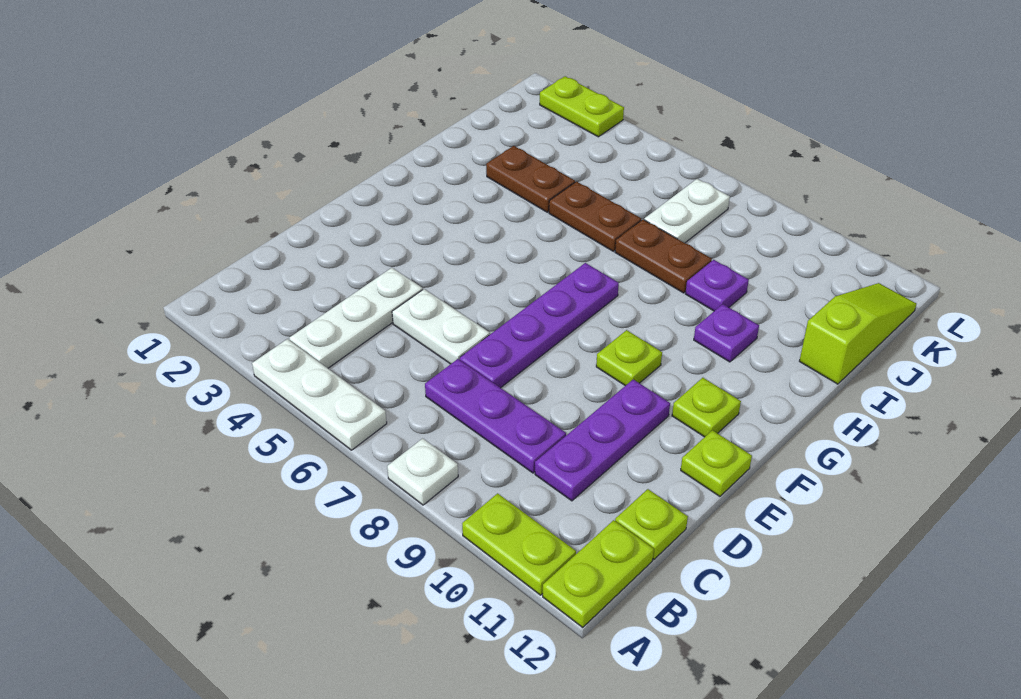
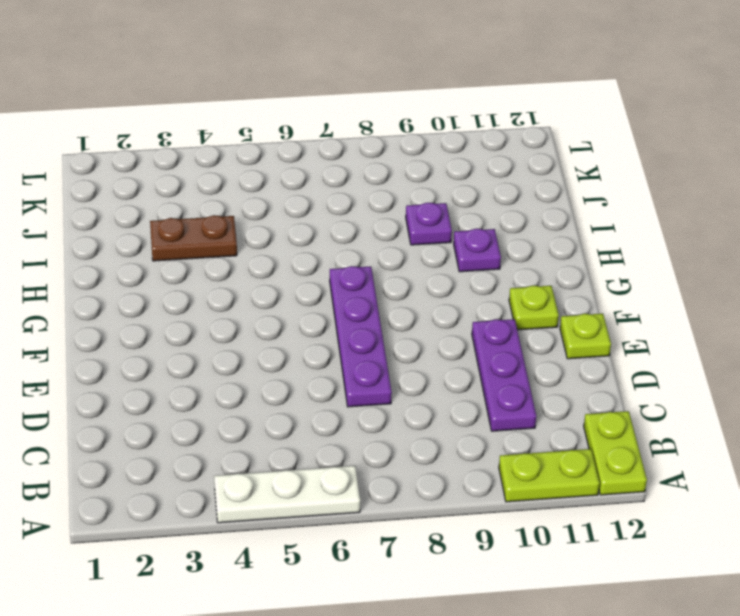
none -> white plate A8 level 1
none -> white plate B4:D4 level 1
none -> purple plate C7:C9 level 1

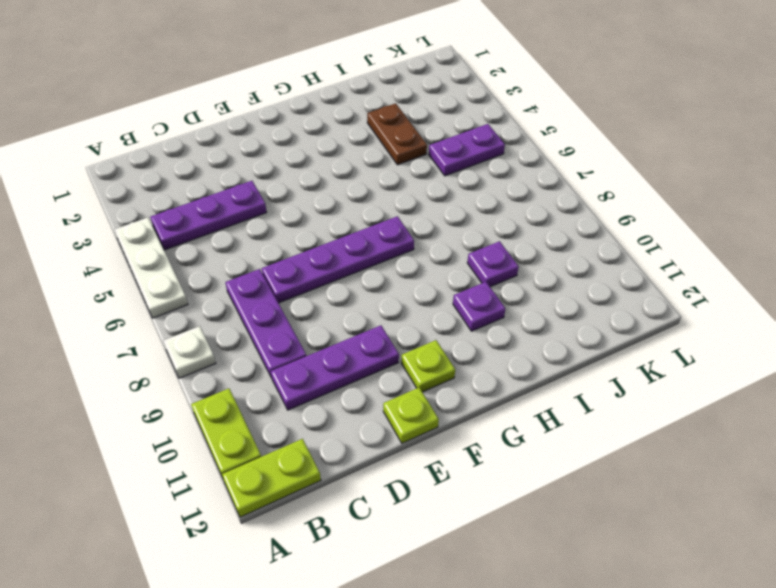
purple plate B4:D4 level 1 -> white plate B4:D4 level 1
purple plate J5:K5 level 1 -> none
none -> lime plate C12 level 1
none -> white plate D5:D6 level 1
none -> lime plate F9 level 1

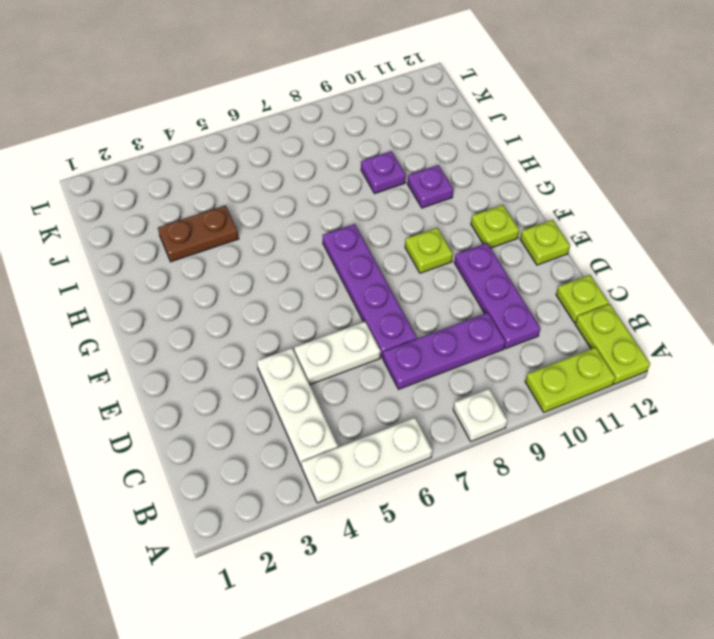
none -> brown plate I5:I6 level 1
none -> brown plate I7:I8 level 1
none -> lime slope I12:K12 level 1 top I

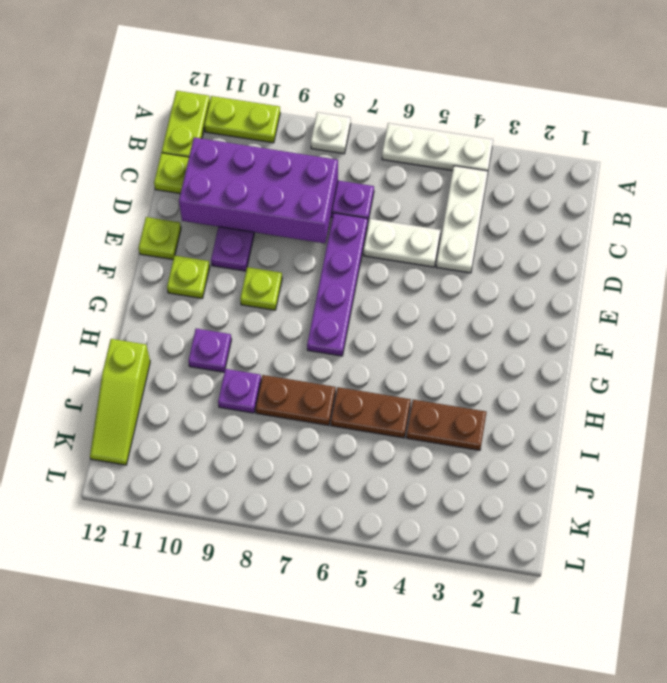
purple brick C8:D11 level 2 -> none
none -> white plate J7:K7 level 1
none -> lime plate L2:L3 level 1

